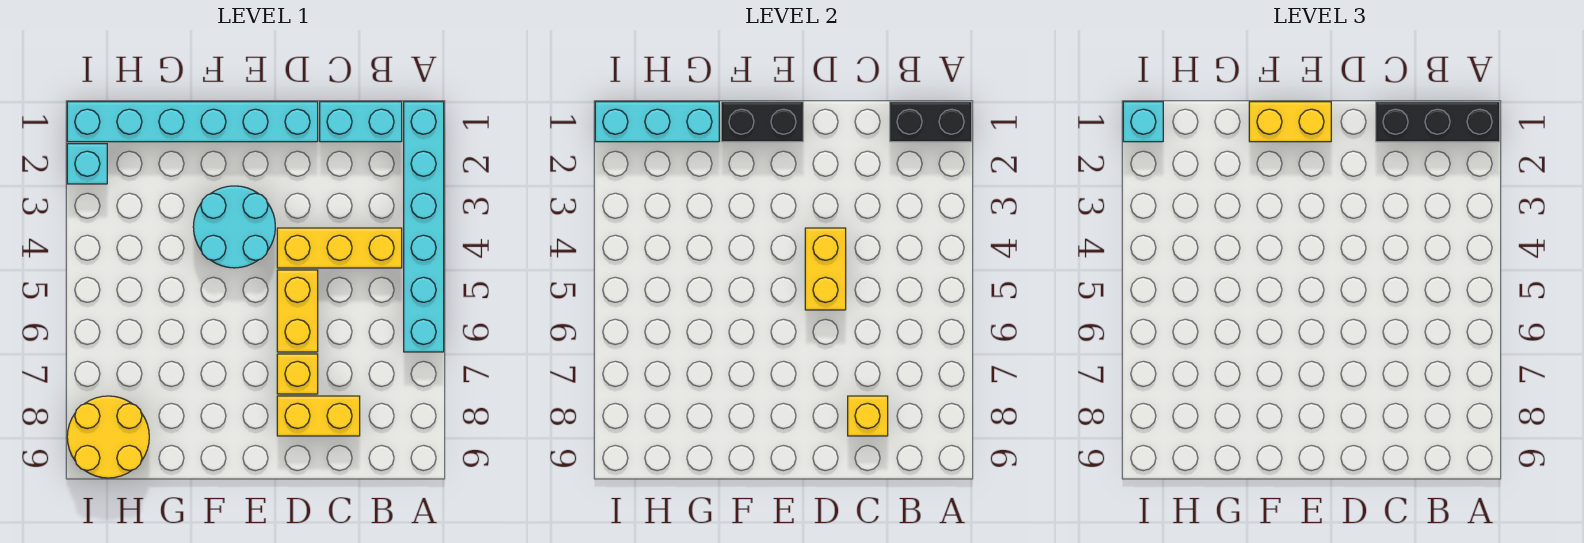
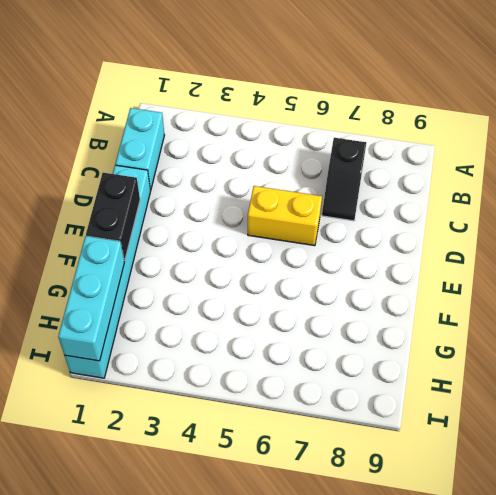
black slope B7:C7 level 1 top B -> none
none -> cyan brick A1:A6 level 1
none -> yellow brick B4:D4 level 1
none -> yellow brick C8:D8 level 1

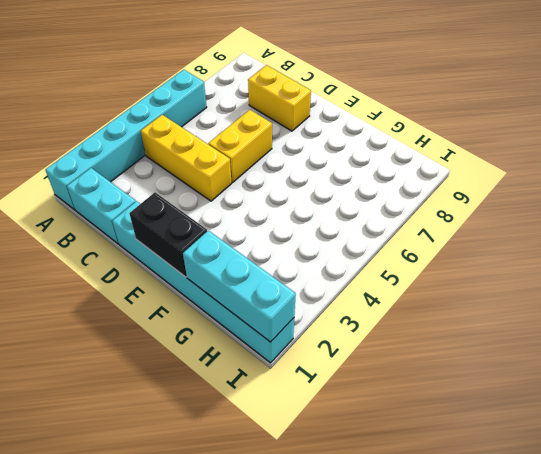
none -> yellow brick D7 level 1
none -> cyan round brick E3:F4 level 1
none -> yellow round brick H8:I9 level 1

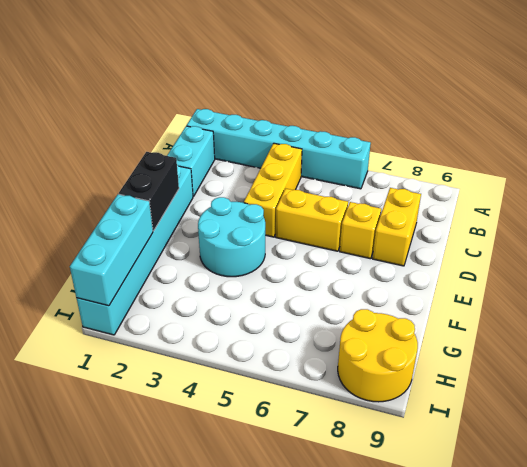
none -> cyan brick I2 level 1
none -> black brick A1:B1 level 2
none -> yellow brick C8 level 2

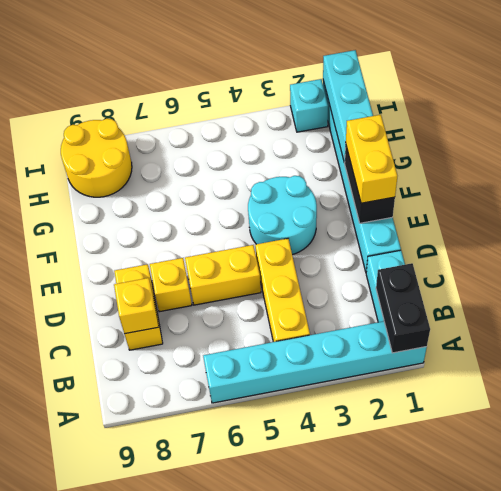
none -> yellow brick D4:D5 level 2
none -> black brick A1:C1 level 3
none -> cyan brick I1 level 3

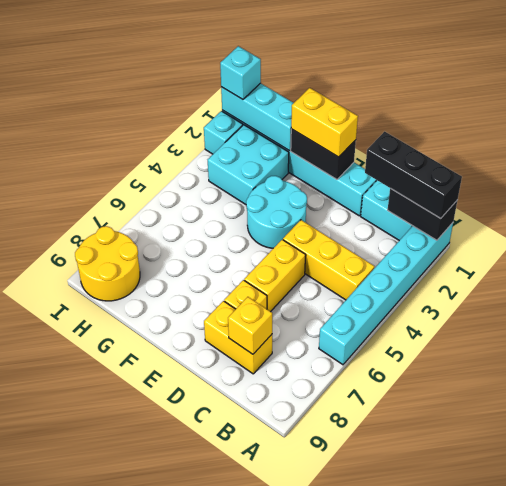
cyan brick G2:H3 level 1 -> none
none -> yellow brick D4:D5 level 2

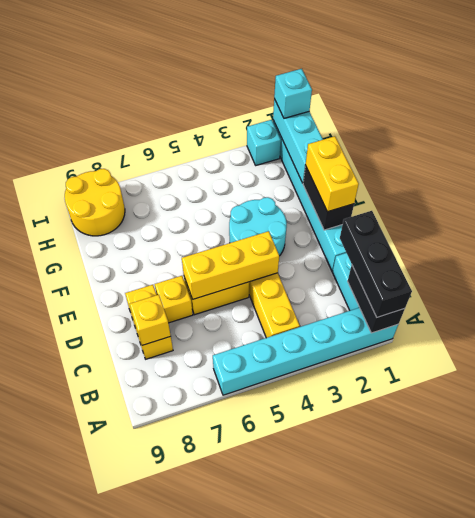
yellow brick D4:D6 level 2 -> yellow brick D4:D5 level 2

